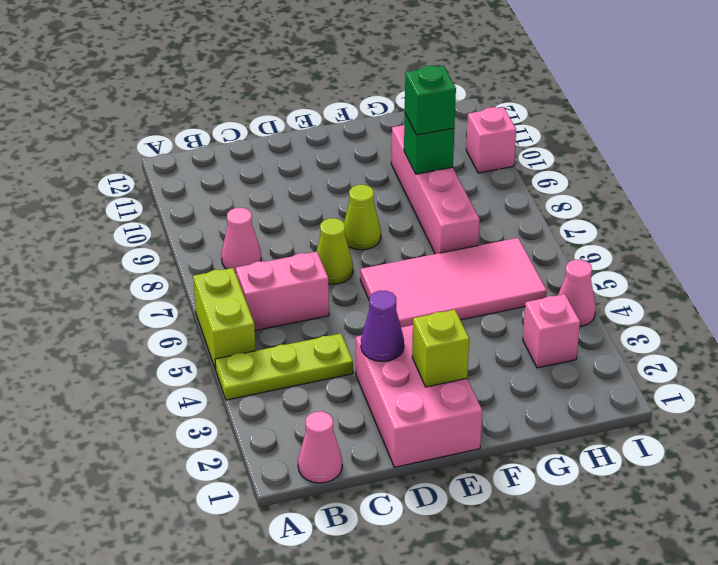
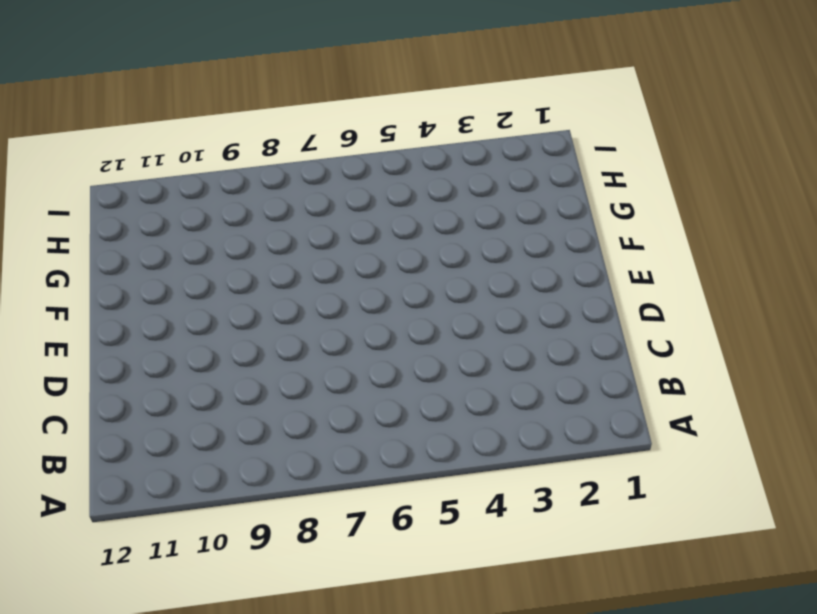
none -> lime plate A4:C4 level 1
none -> lime brick A5:A6 level 1
none -> pink cone B1 level 1

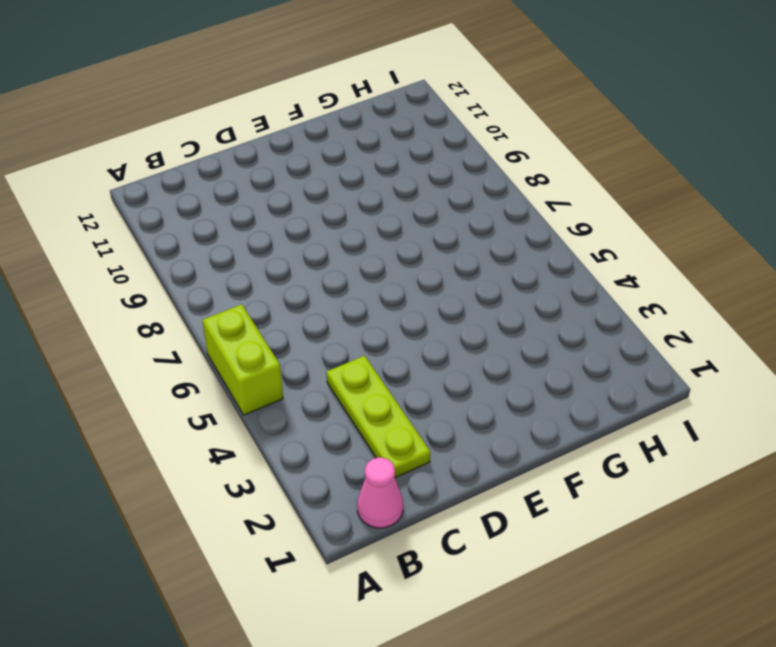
lime plate C2:C4 level 1 -> lime plate A4:C4 level 1
none -> pink brick B6:C6 level 1
none -> pink cone B8 level 1
none -> pink brick D1:E3 level 1

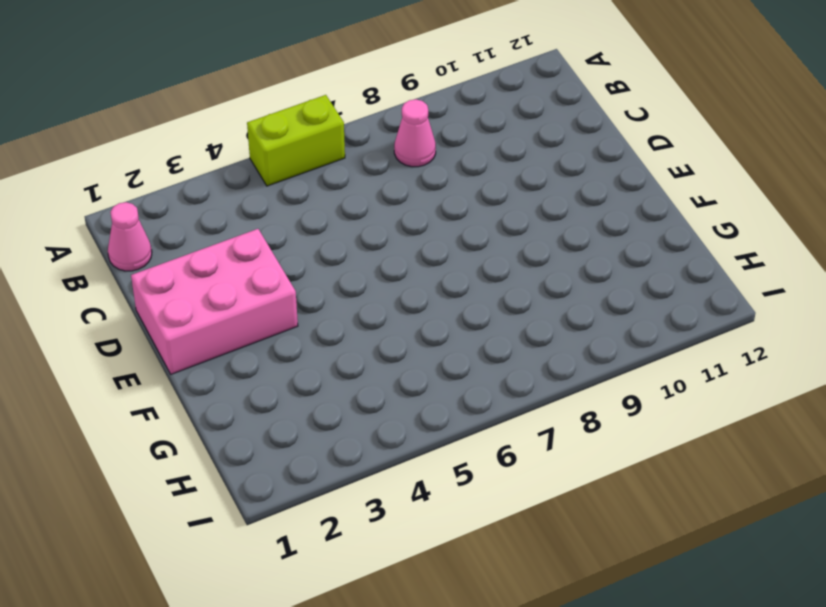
none -> lime plate A4:C4 level 1
none -> pink brick B6:C6 level 1
none -> lime cone D7 level 1

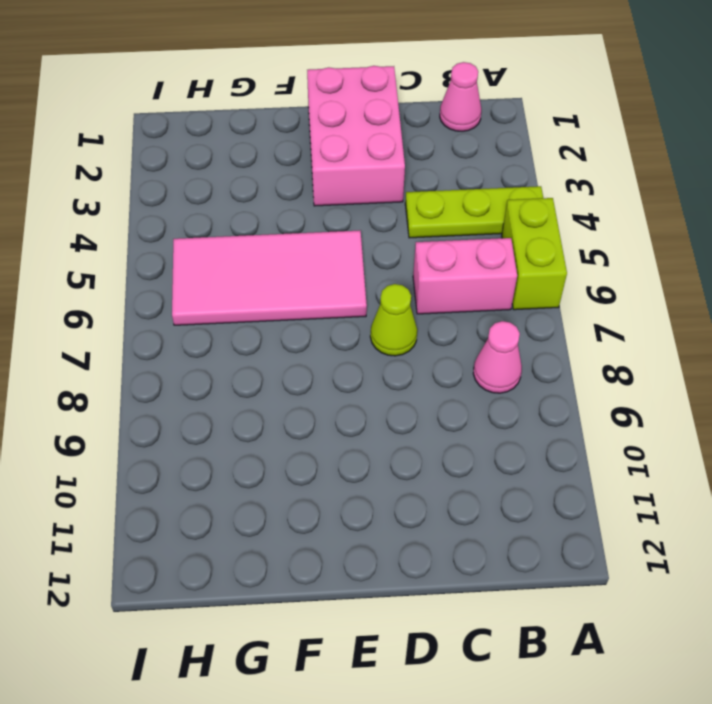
none -> lime cone E8 level 1
none -> pink brick G7:G10 level 1
none -> pink brick H3 level 1

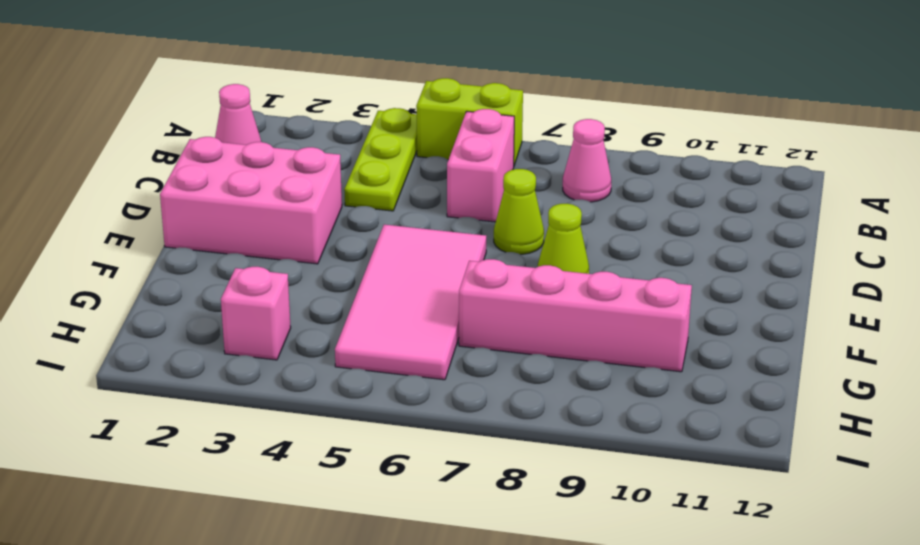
none -> pink cone I4 level 1
none -> pink brick I10 level 1
none -> purple cone D3 level 2

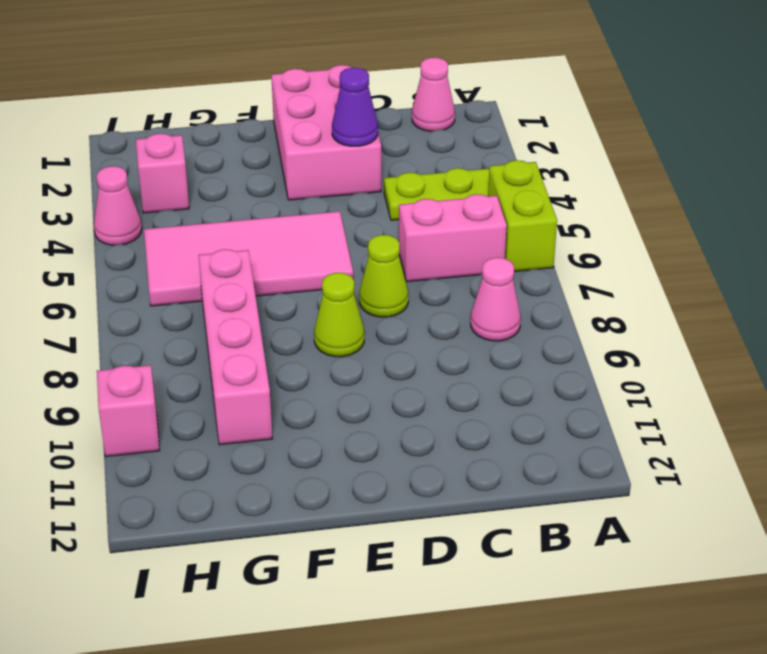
none -> lime brick E2 level 2
none -> green brick G9 level 2
none -> green brick G9 level 3

